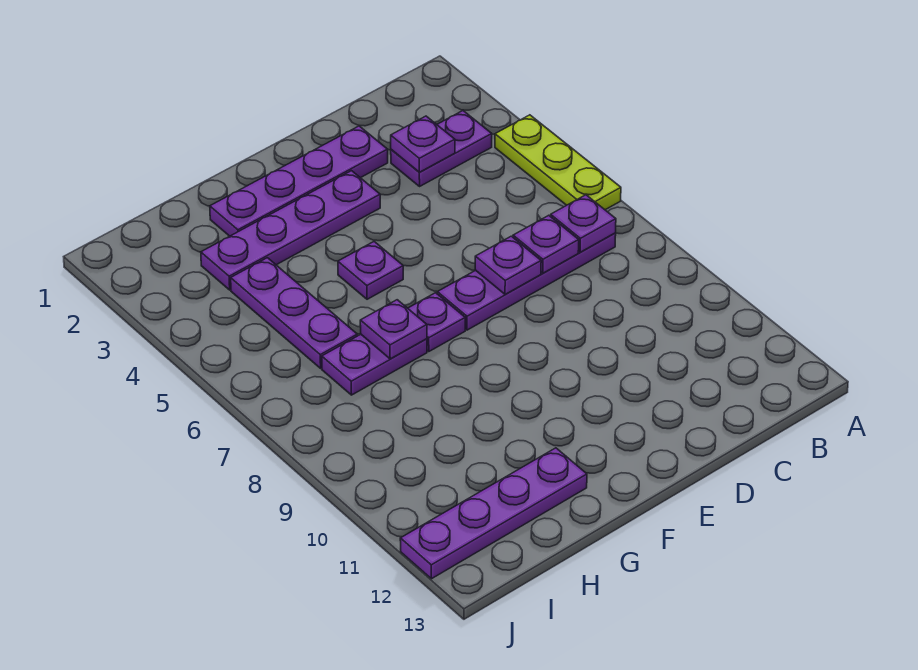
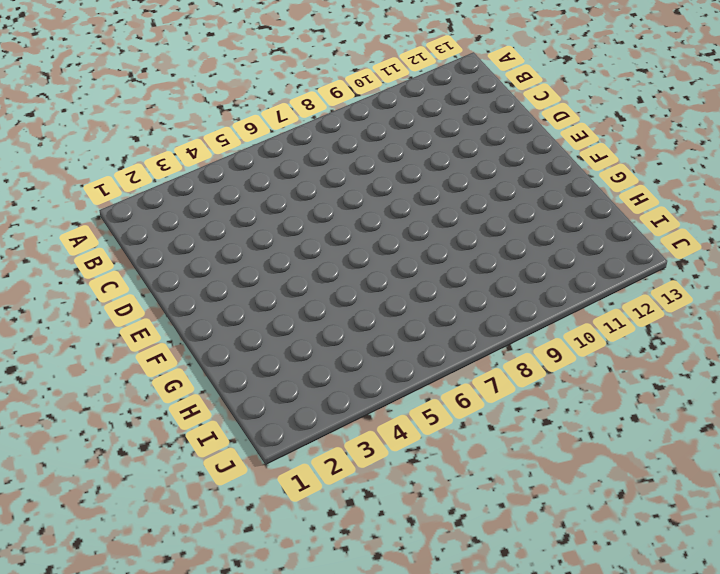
none -> lime plate A4:A6 level 1
none -> purple plate B3:C3 level 1
none -> purple plate B7:E7 level 1

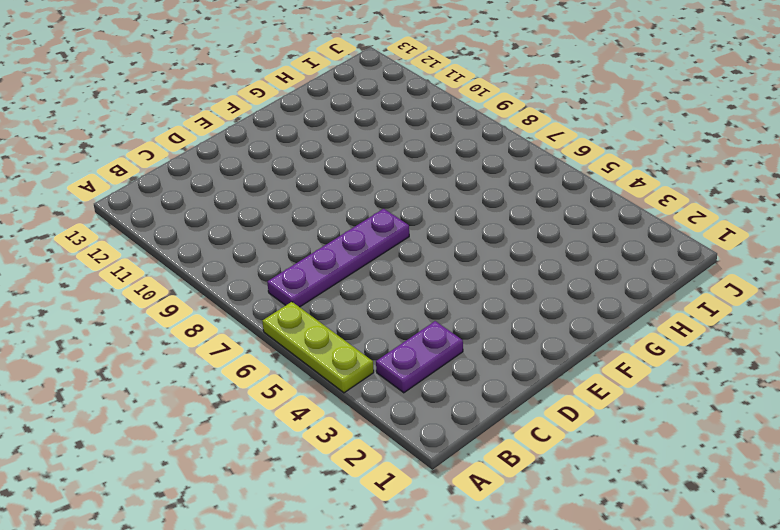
none -> purple plate D2:G2 level 1
none -> purple plate E3:H3 level 1
none -> purple plate F5 level 1

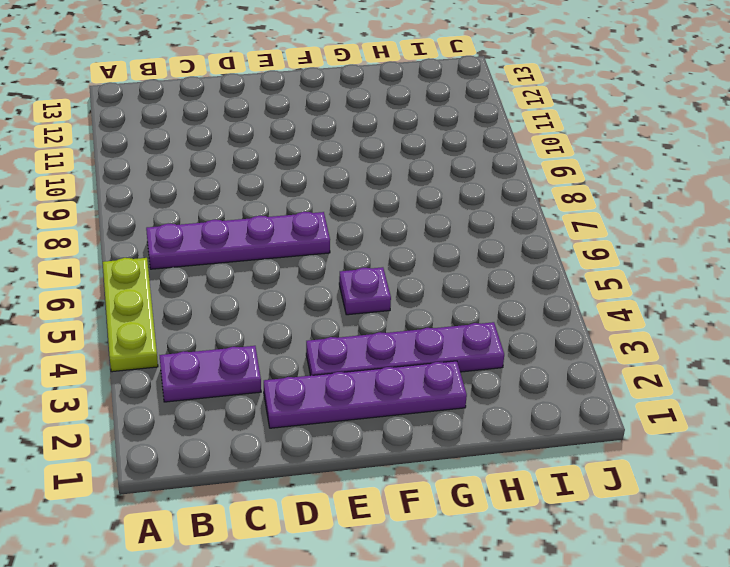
none -> purple plate F7 level 1
none -> purple plate G7:H7 level 1
none -> purple plate G12:J12 level 1

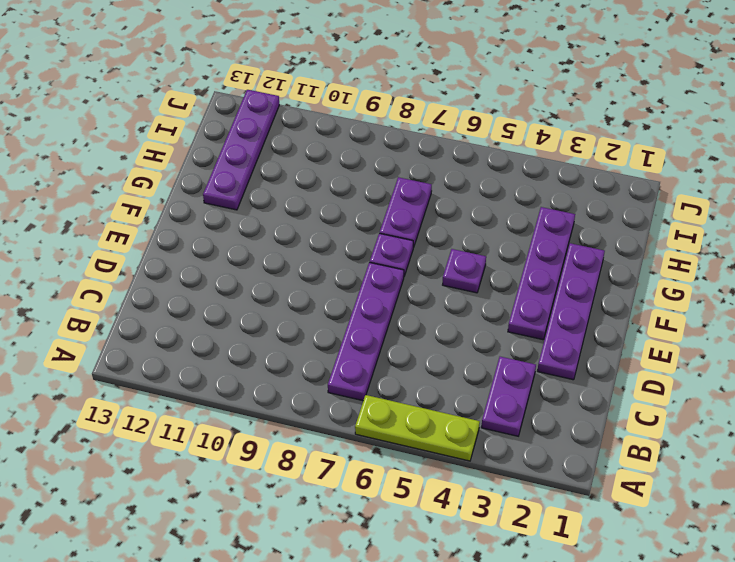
none -> purple plate H4:H6 level 1
none -> purple plate B7 level 2
none -> purple plate C3 level 2

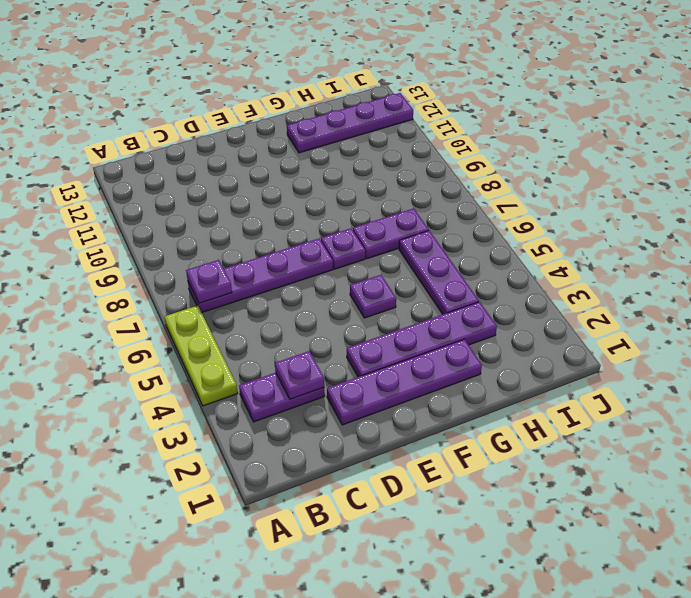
none -> purple plate C7 level 2
none -> purple plate D7 level 2
none -> purple plate G7 level 2

